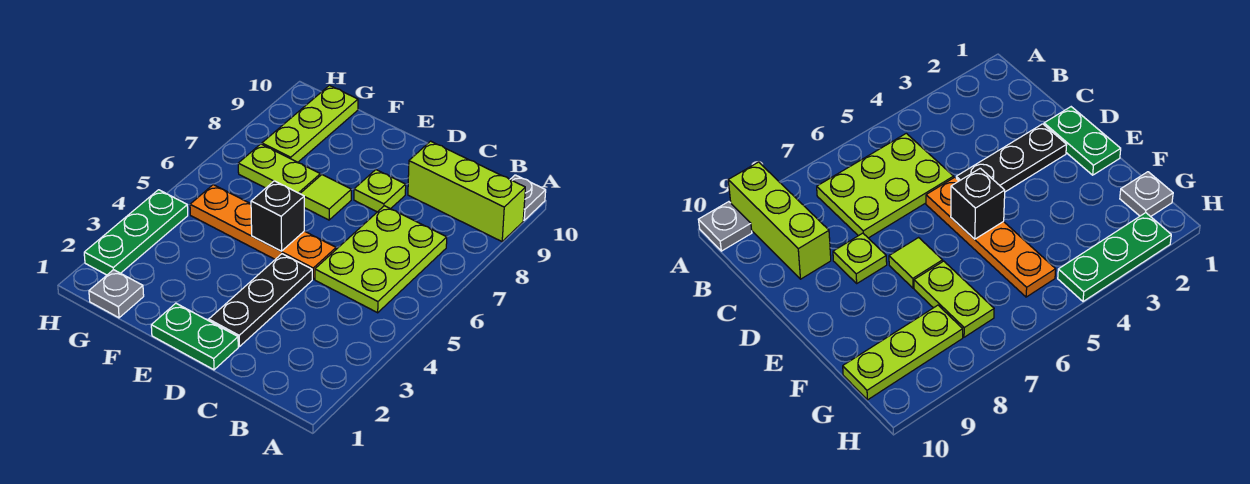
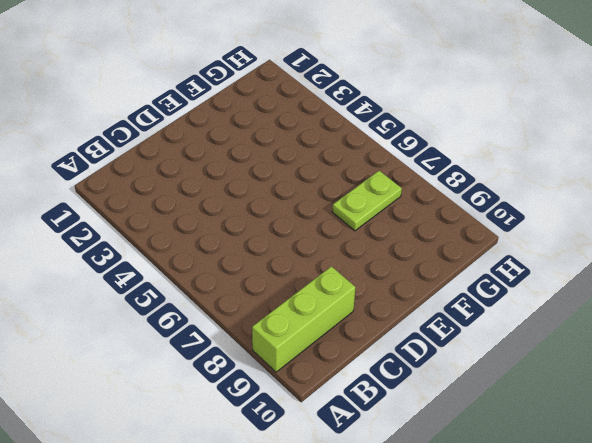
none -> grey plate A10 level 1
none -> lime plate B5:C7 level 1
none -> green plate D1:E1 level 1

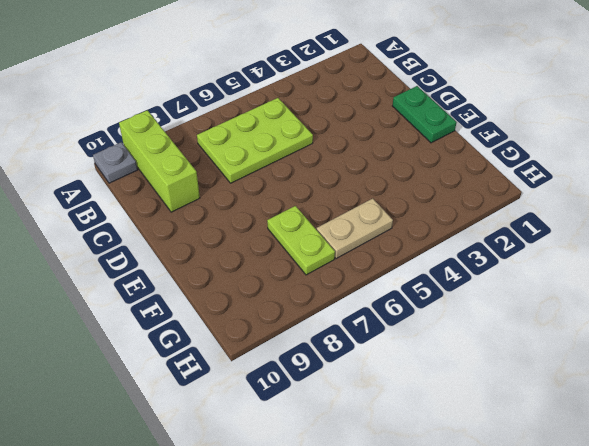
tan plate G5:G6 level 1 -> orange plate D5:G5 level 1
none -> black plate D2:D4 level 1
none -> lime plate D8 level 1
none -> lime tile E7 level 1

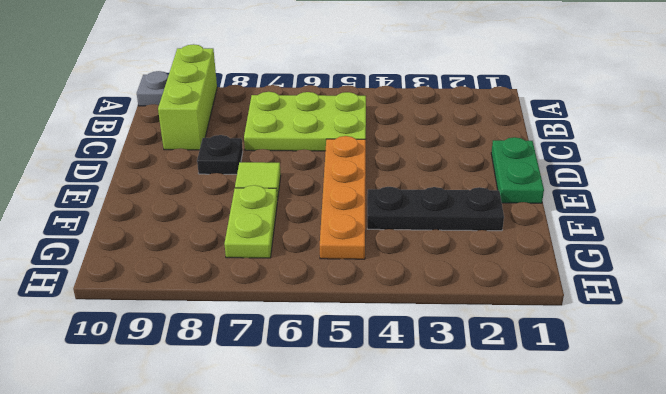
black plate D8 level 1 -> lime plate D8 level 1
black plate F2:F4 level 1 -> black plate D2:D4 level 1
none -> grey plate G1 level 1
none -> lime plate G8:G10 level 1
none -> green plate H2:H4 level 1

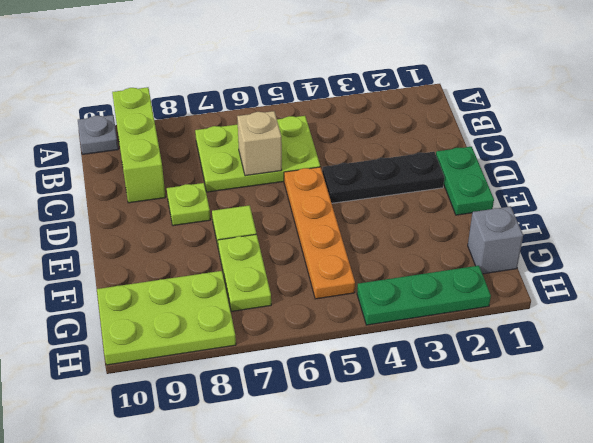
tan brick C6 level 2 -> none
grey brick G1 level 1 -> grey plate G1 level 1
lime plate G8:H10 level 1 -> lime plate G8:G10 level 1
none -> black brick E5 level 2

